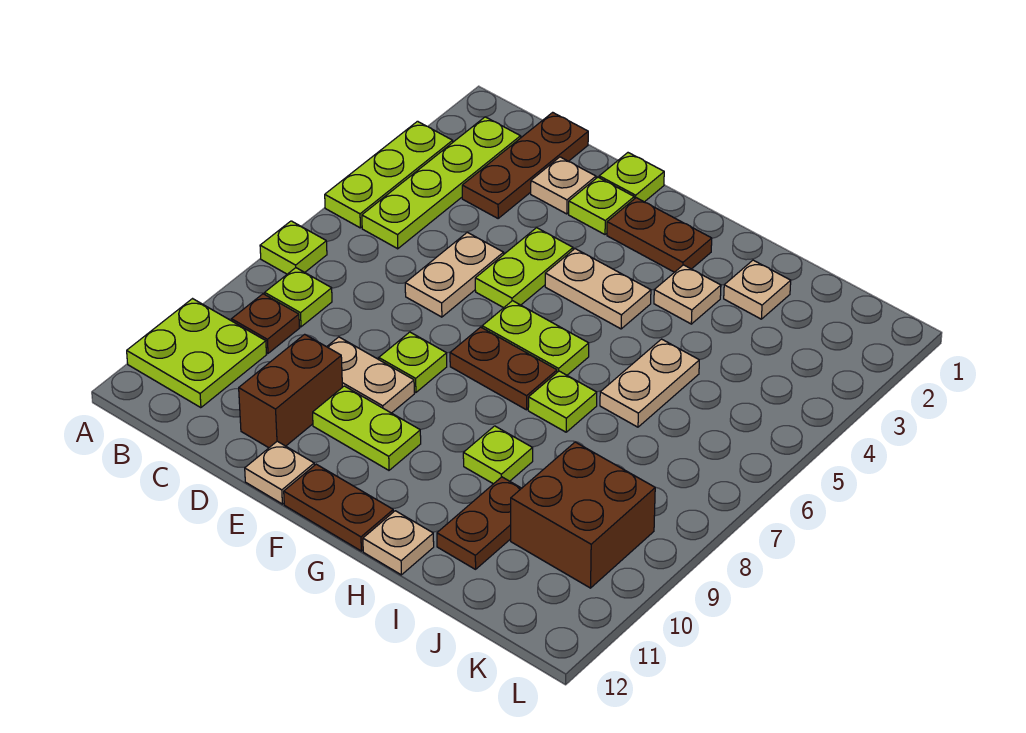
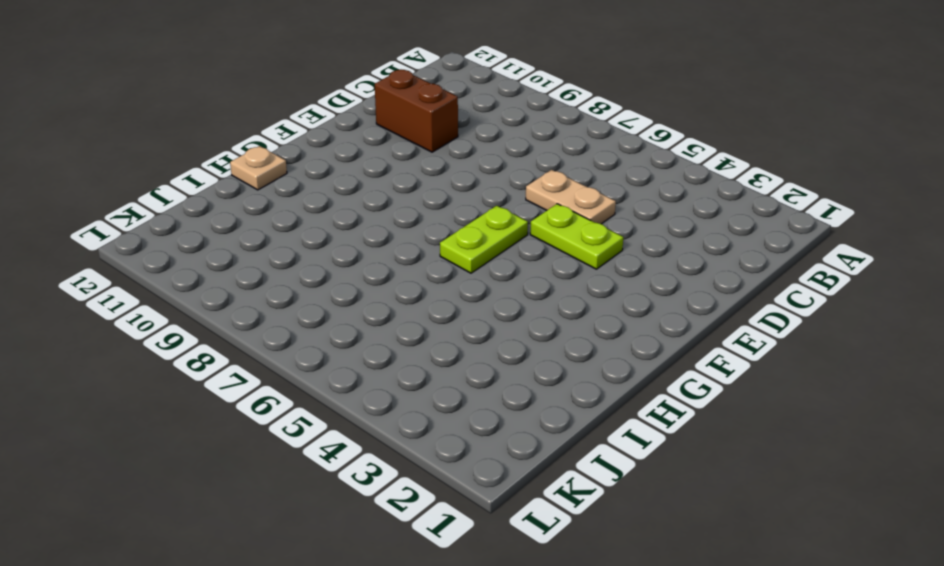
none -> lime plate A3:A5 level 1
none -> lime plate A7 level 1
none -> lime plate A10:B11 level 1
none -> lime plate B2:B5 level 1

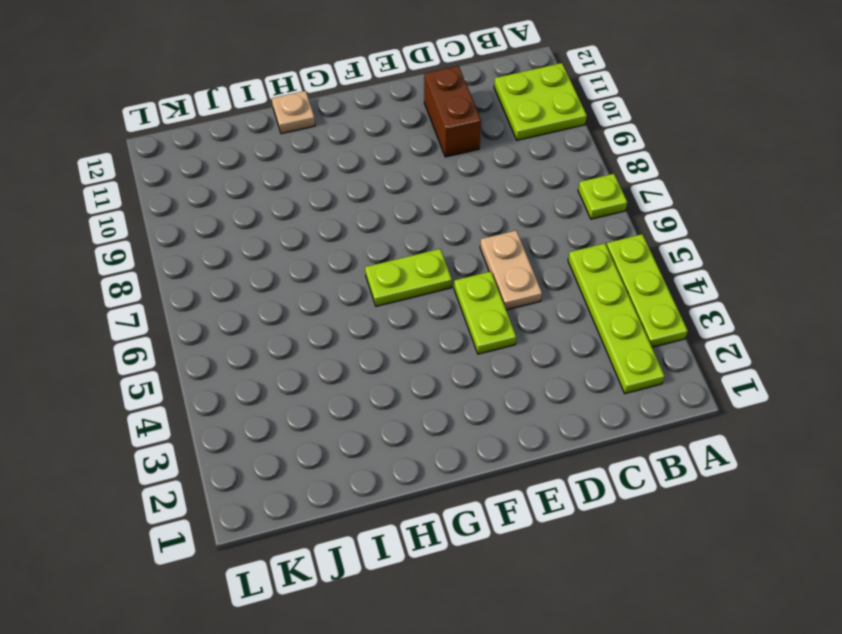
none -> lime plate B8 level 1
none -> brown plate B9 level 1
none -> brown plate C1:C3 level 1
none -> tan plate D2 level 1

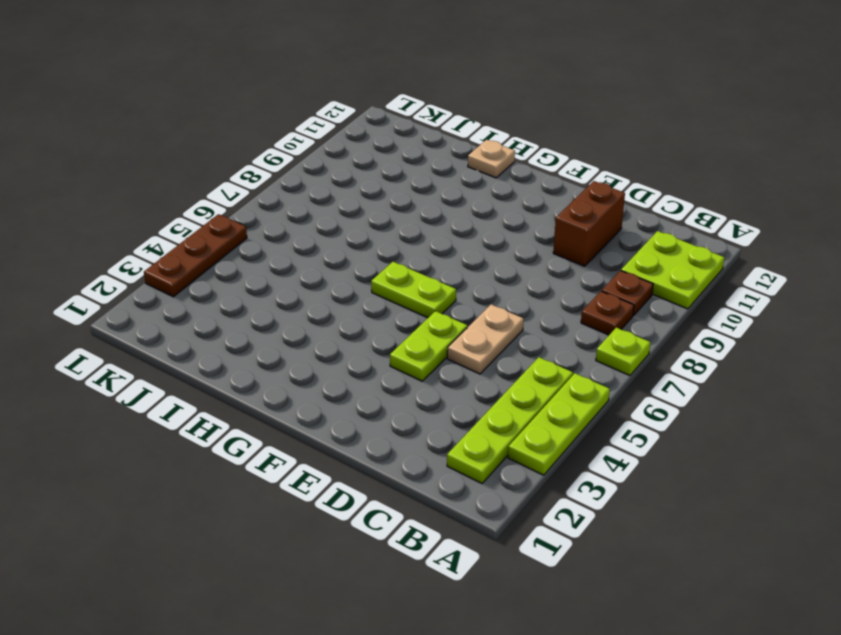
brown plate B8 level 1 -> lime plate B8 level 1
brown plate L3:L5 level 1 -> brown plate C1:C3 level 1
none -> tan plate D2 level 1
none -> tan plate D9:E9 level 1
none -> lime plate E1 level 1
none -> lime plate E2 level 1

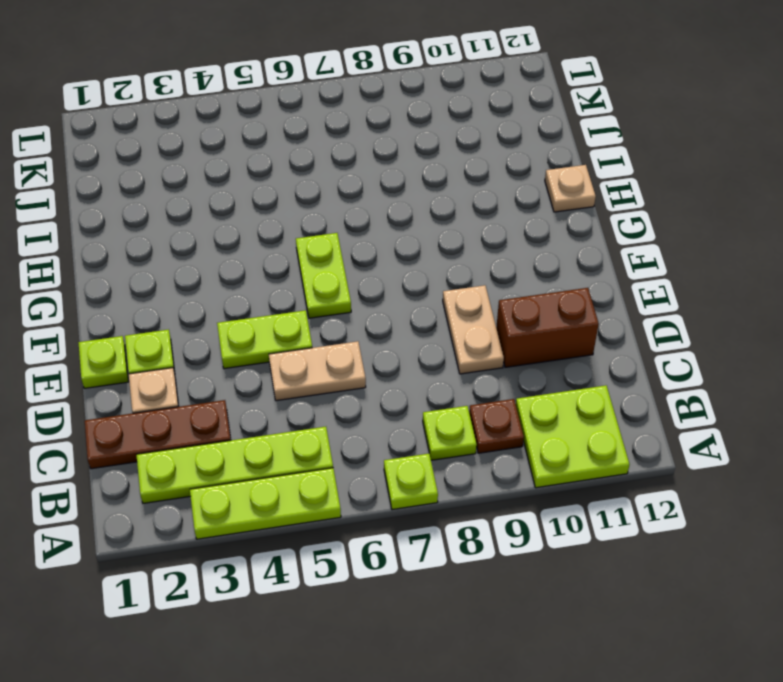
none -> lime plate E8 level 1
none -> lime plate E10:F10 level 1
none -> tan plate E12 level 1
none -> brown plate F2:G2 level 1

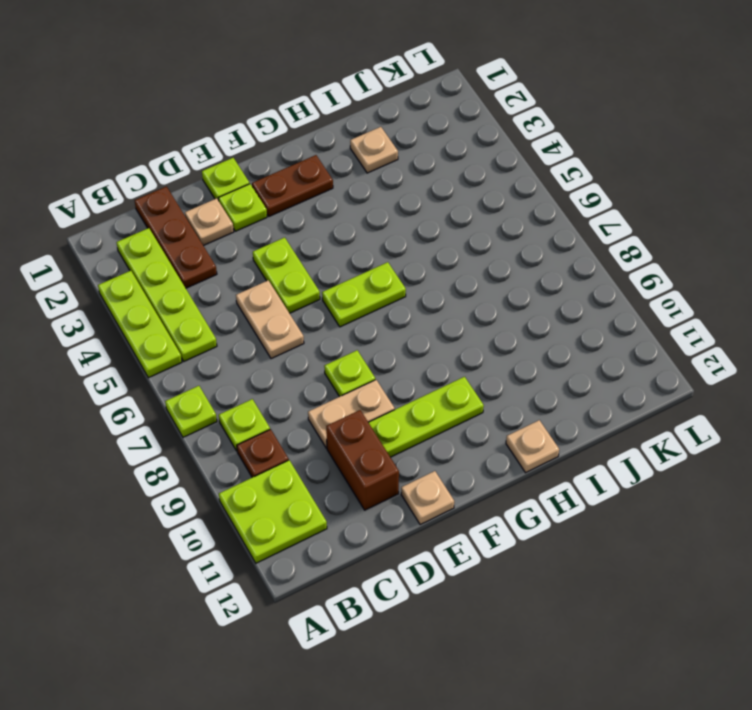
lime plate E10:G10 level 1 -> lime plate E10:F10 level 1
none -> tan plate F4:G4 level 1
none -> brown plate F7:G7 level 1
none -> brown plate F12:G12 level 1
none -> tan plate H3 level 1

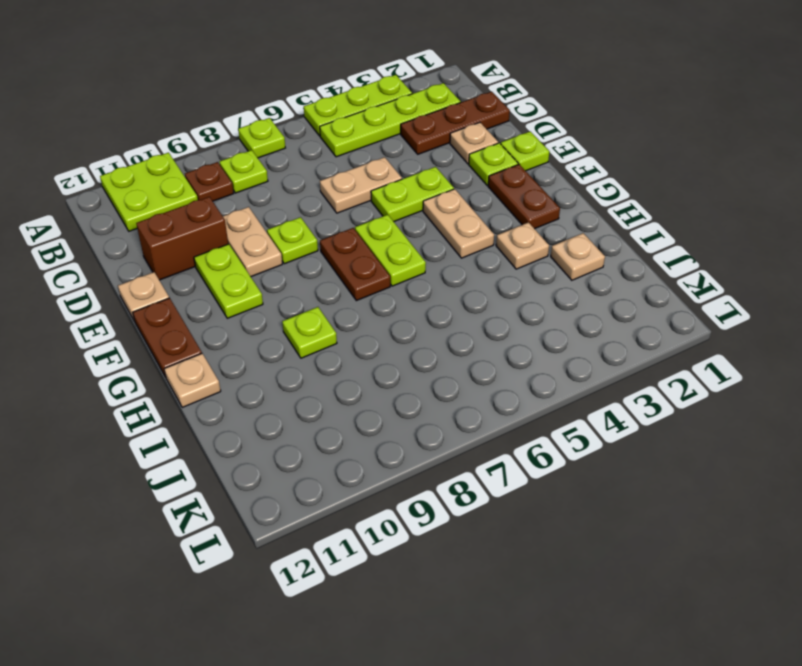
none -> lime plate H7 level 1
none -> tan plate I5:I6 level 1
none -> brown plate I10:I11 level 1
none -> brown brick J9:K10 level 1

